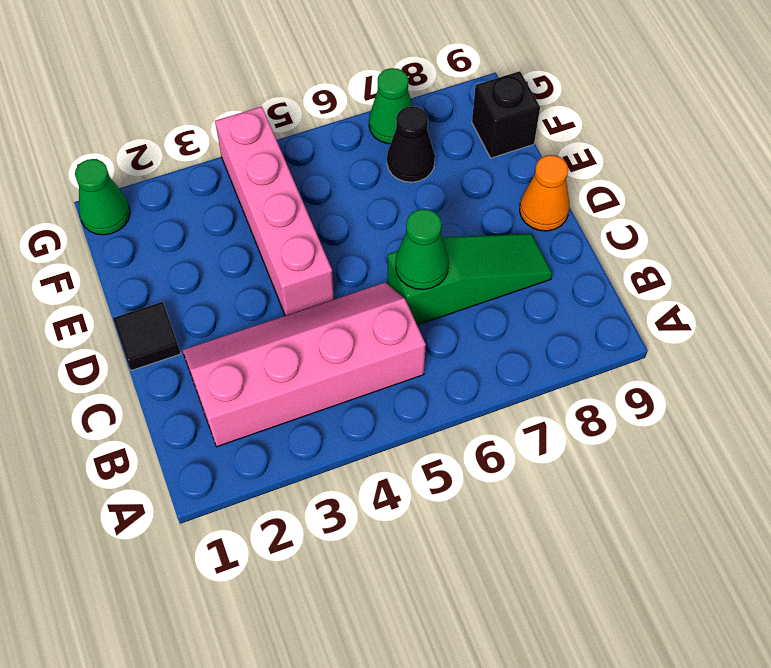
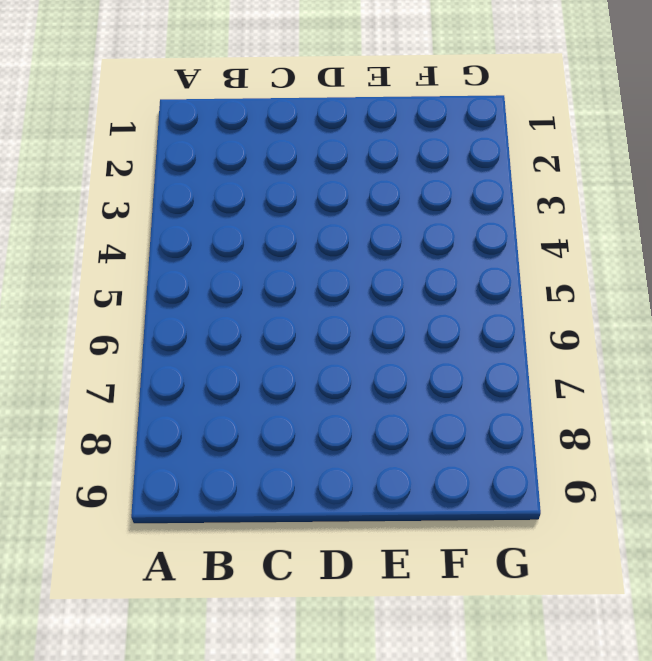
none -> pink slope B2:C5 level 1 top B
none -> green slope C6:C8 level 1 top 6

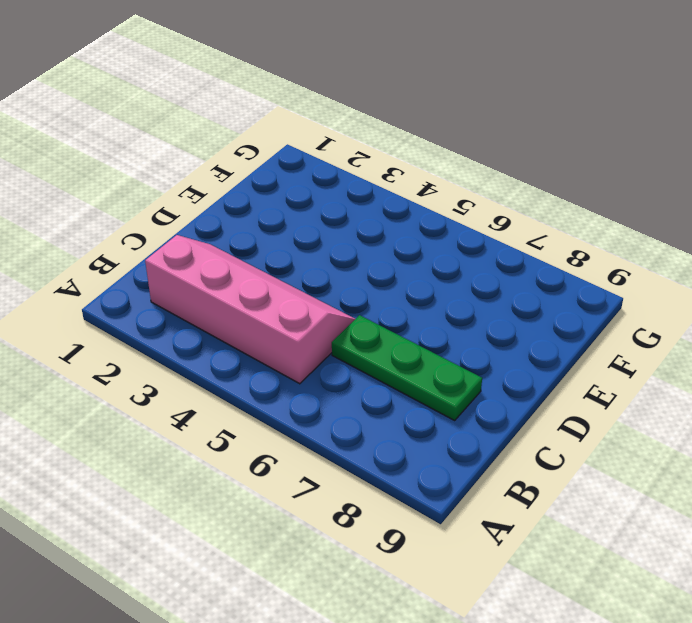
green plate C6:C8 level 1 -> green slope C6:C8 level 1 top 6
none -> black tile D1 level 1
none -> pink brick D4:G4 level 1

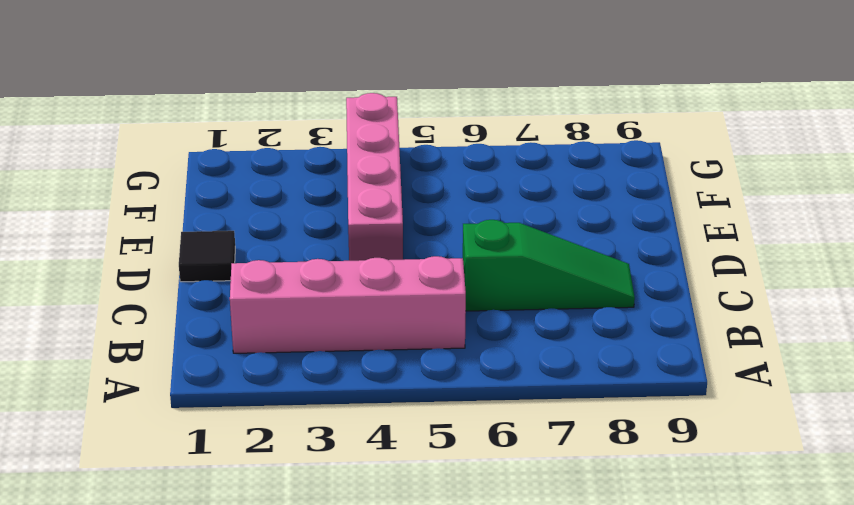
none -> orange cone D9 level 1
none -> black cone F7 level 1

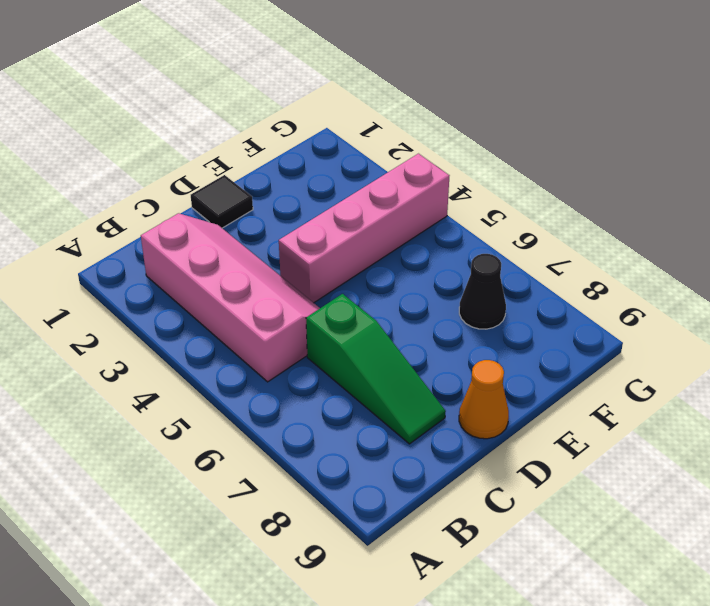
none -> black brick F9 level 1
none -> green cone G1 level 1

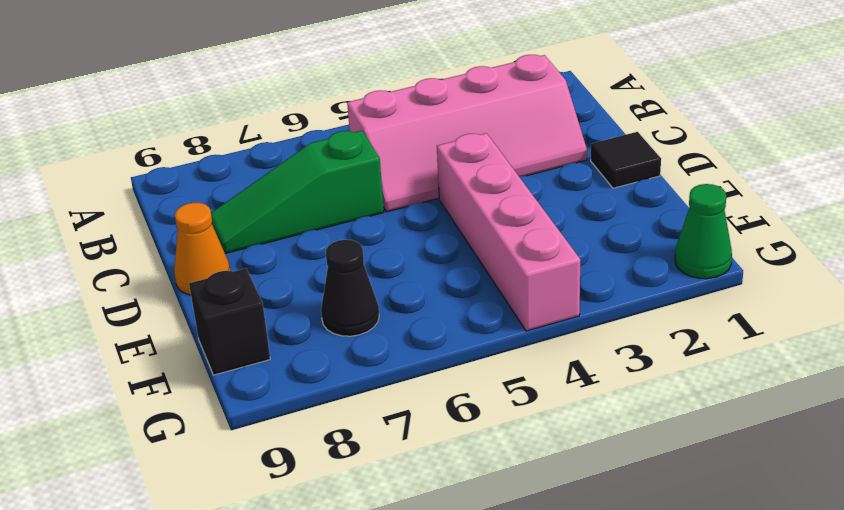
none -> green cone G7 level 1
none -> green cone C6 level 2

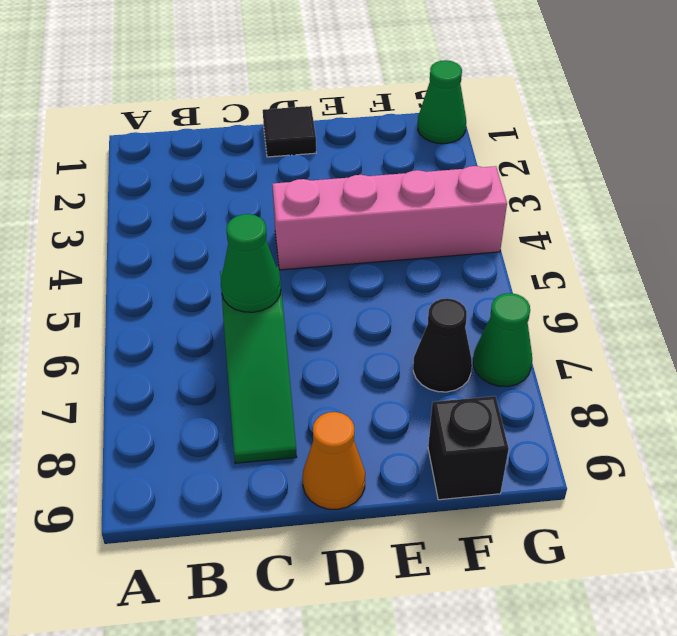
none -> pink slope B2:C5 level 1 top B

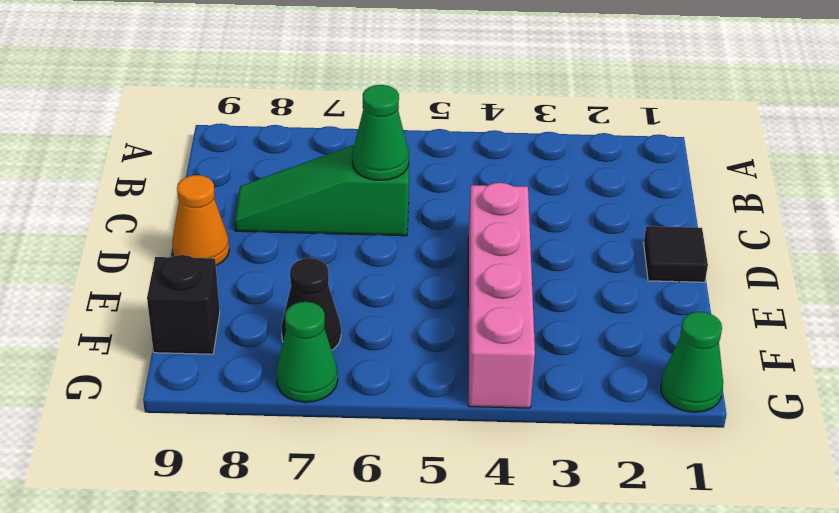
none -> pink slope B2:C5 level 1 top B

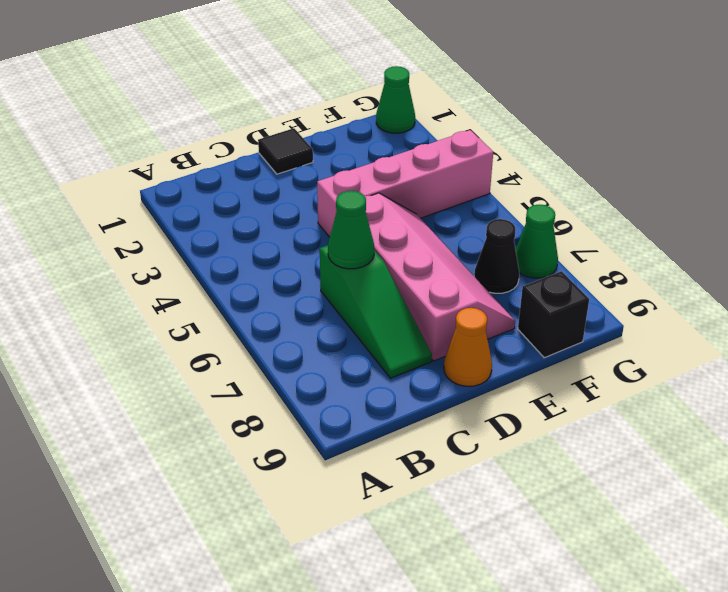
pink slope D5:E8 level 1 top D -> pink slope B2:C5 level 1 top B

